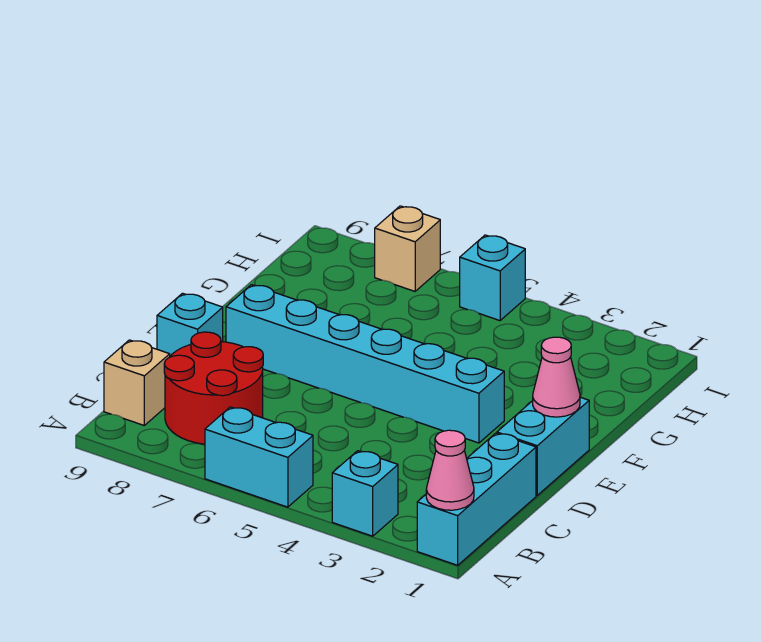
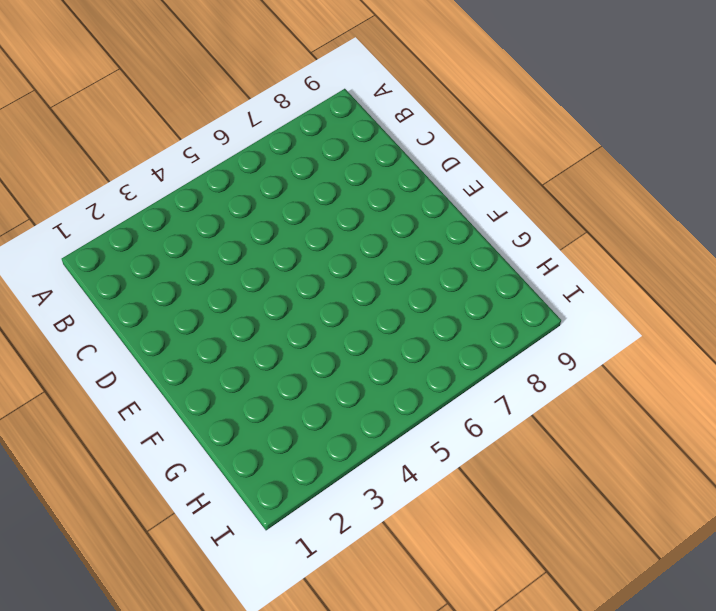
none -> cyan brick A1:C1 level 1
none -> cyan brick A3 level 1
none -> cyan brick A5:A6 level 1

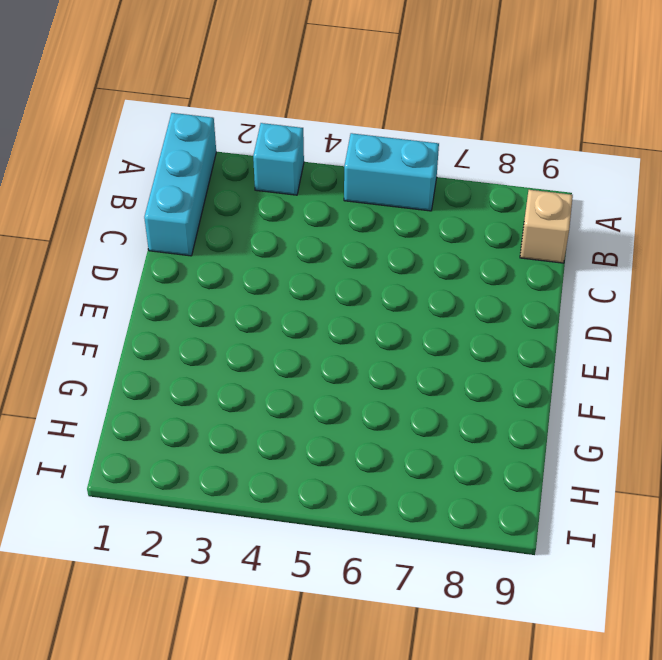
none -> red round brick B7:C8 level 1
none -> cyan brick D1:E1 level 1
none -> cyan brick D9 level 1

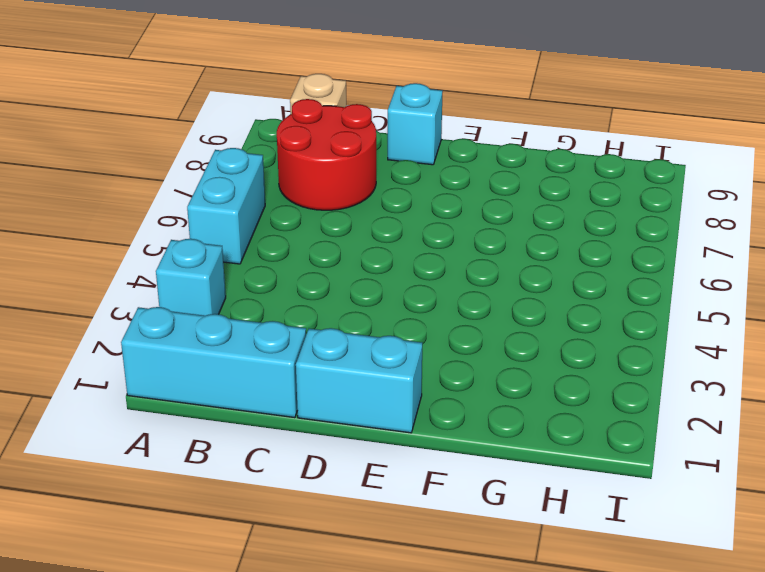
none -> cyan brick E3:E8 level 1
none -> cyan brick I5 level 1
none -> tan brick I7 level 1

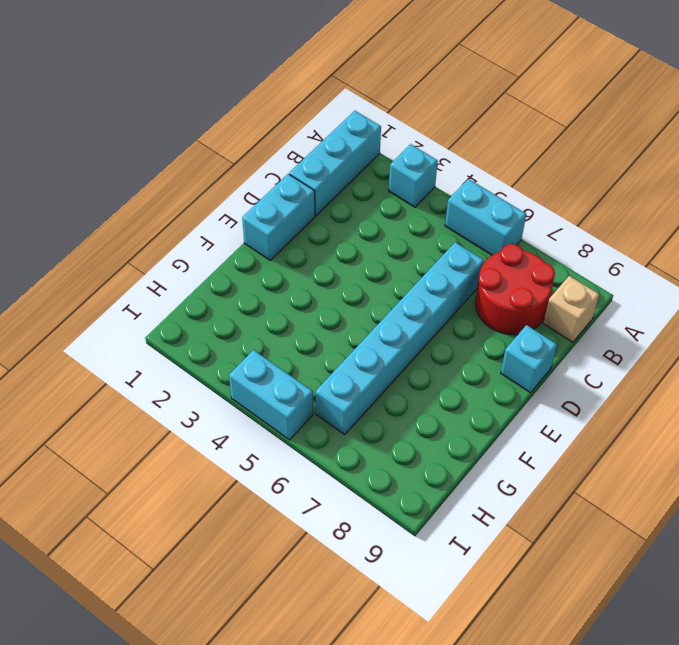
cyan brick C6:H6 level 1 -> cyan brick E3:E8 level 1
cyan brick I4:I5 level 1 -> cyan brick I5 level 1
none -> tan brick I7 level 1
none -> pink cone A1 level 2
none -> pink cone E1 level 2

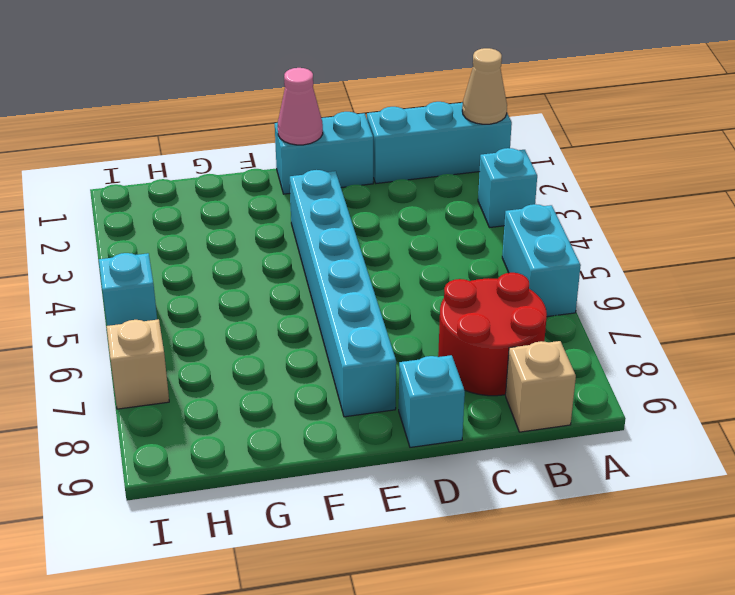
tan cone A1 level 2 -> pink cone A1 level 2

